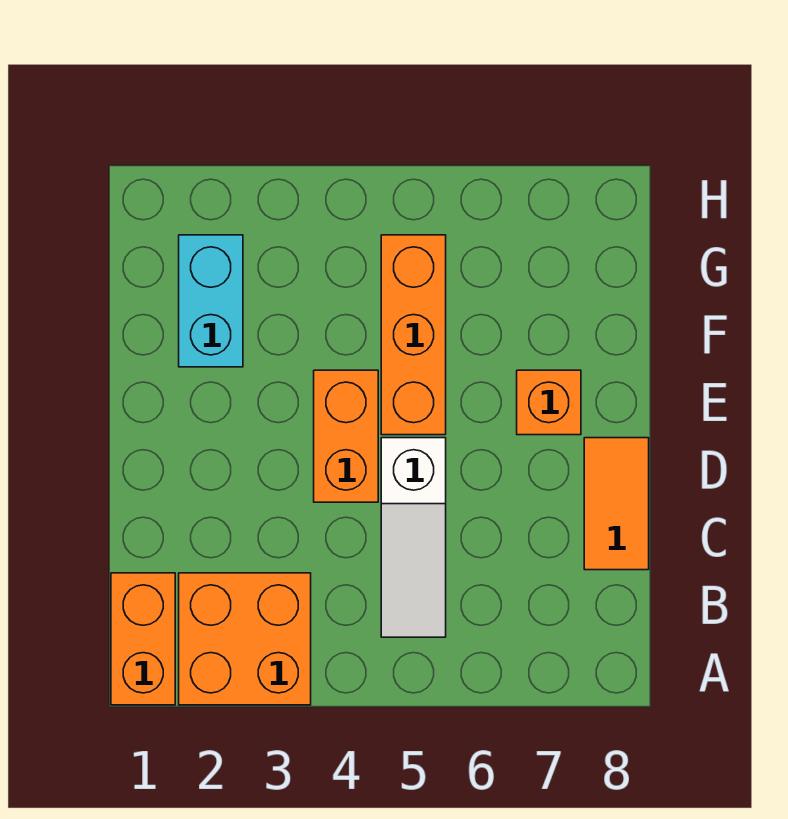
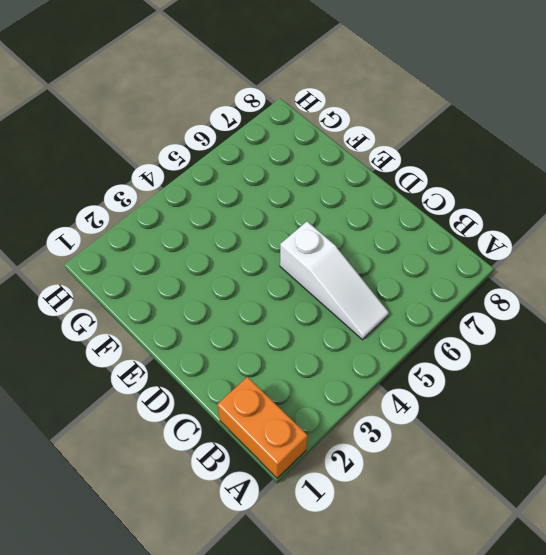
none -> orange brick A2:B3 level 1
none -> orange tile C8:D8 level 1

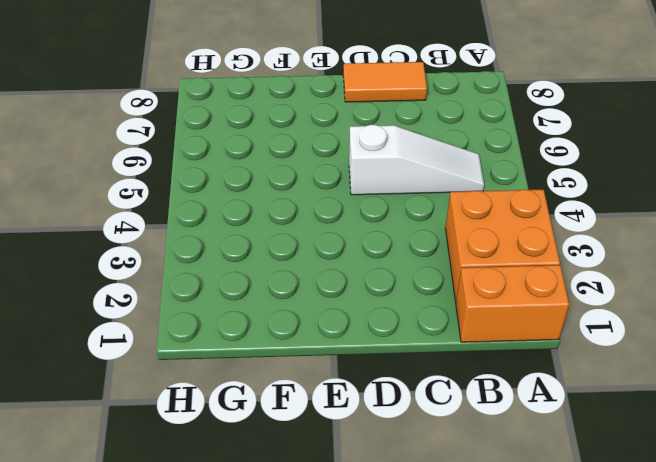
none -> orange brick D4:E4 level 1
none -> orange brick E5:G5 level 1

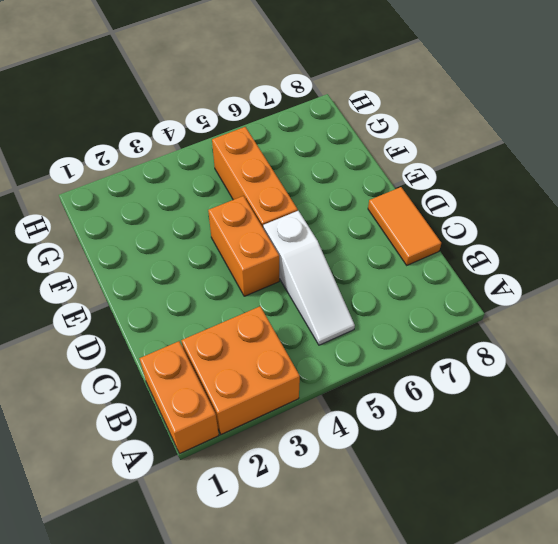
none -> orange brick E7 level 1
none -> cyan brick F2:G2 level 1

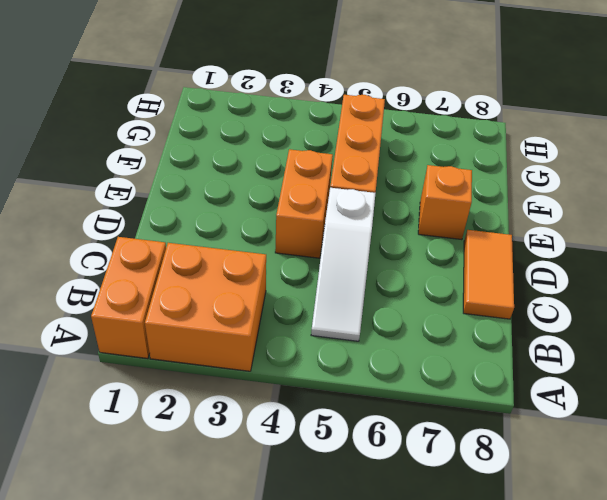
none -> cyan brick F2:G2 level 1

